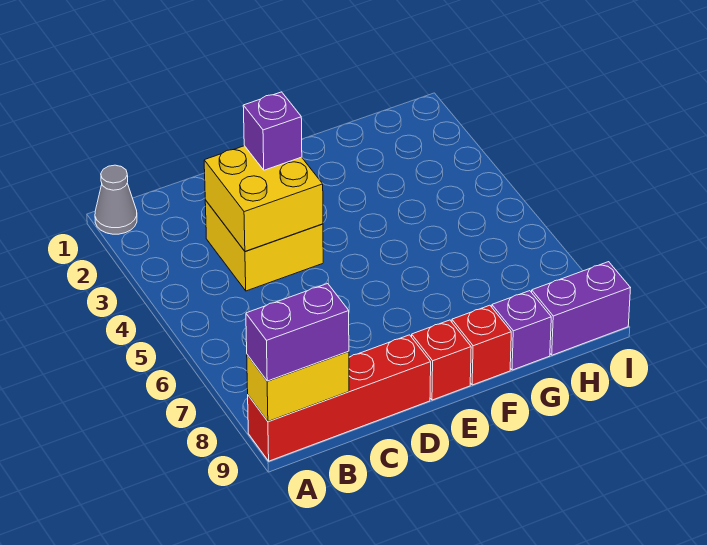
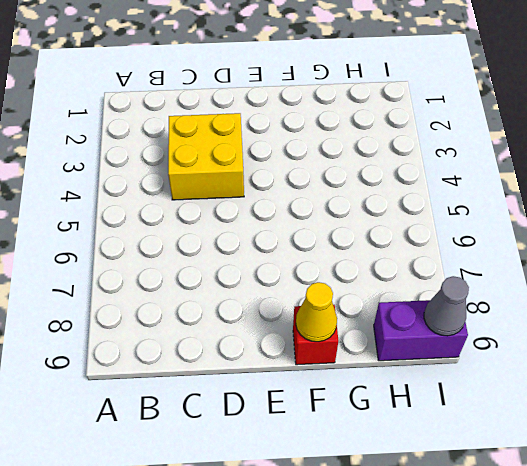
yellow cone F9 level 2 -> none
grey cone I9 level 2 -> grey cone A1 level 1
none -> red brick A9:D9 level 1
none -> red brick E9 level 1

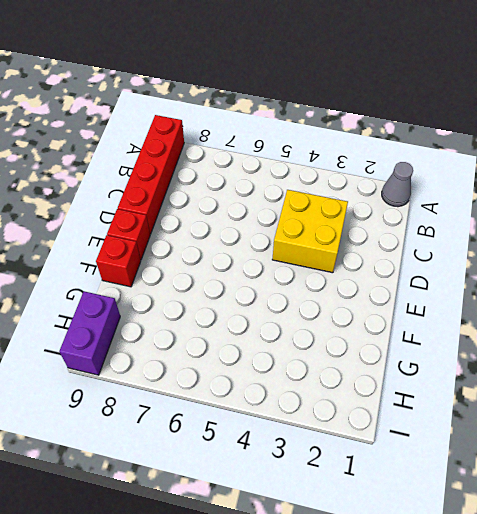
none -> purple brick G9 level 1
none -> yellow brick A9:B9 level 2

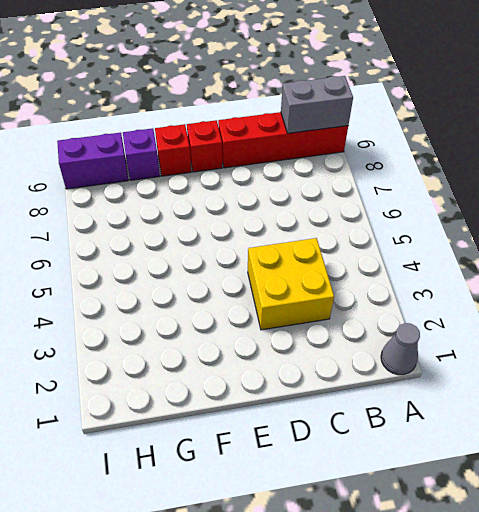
grey brick A9:B9 level 2 -> yellow brick A9:B9 level 2
none -> yellow brick C3:D4 level 2
none -> purple brick A9:B9 level 3

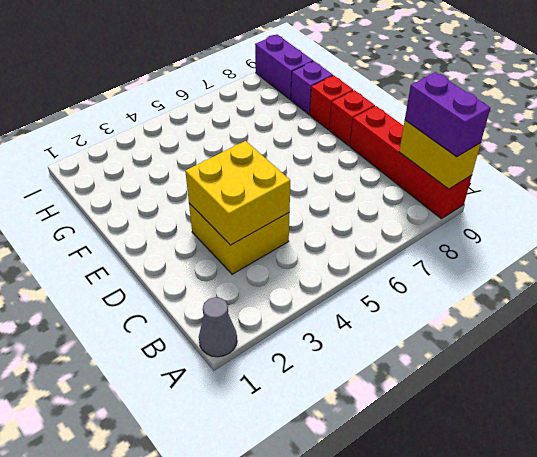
none -> purple brick D3 level 3

